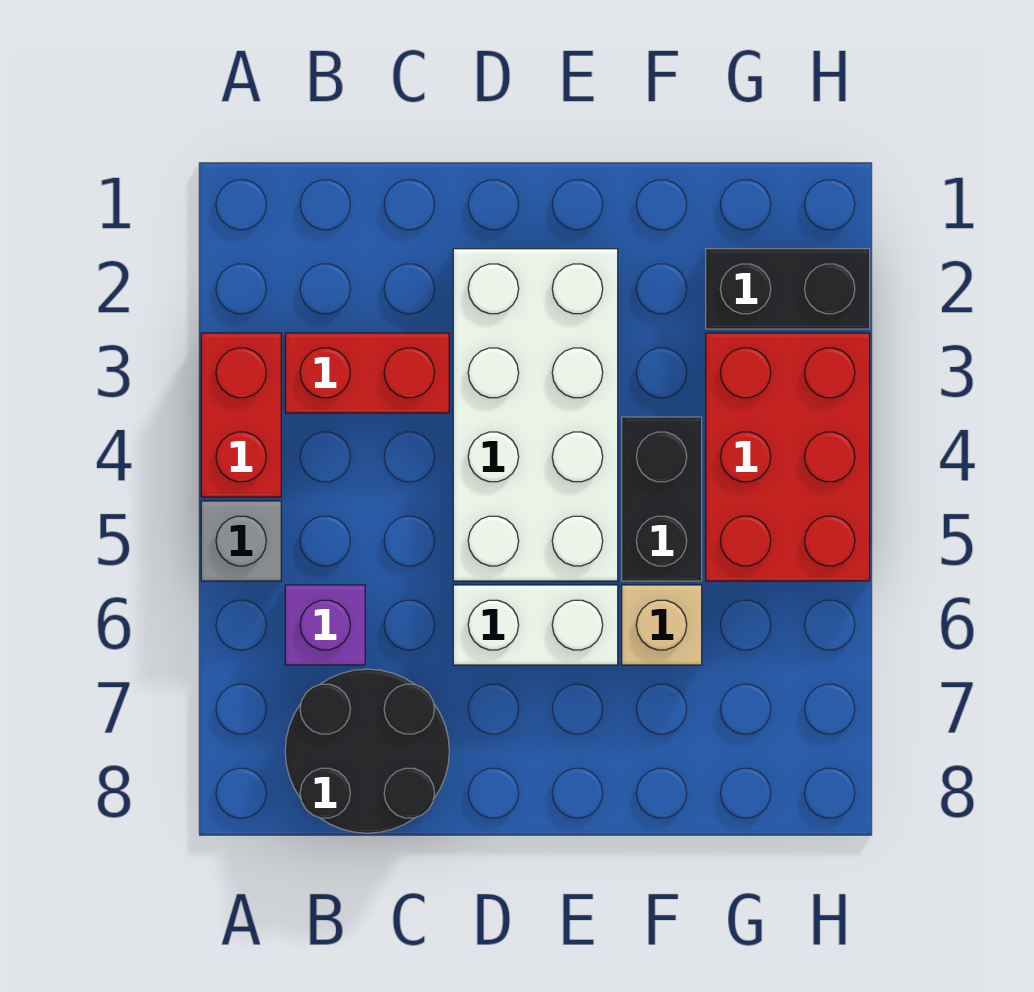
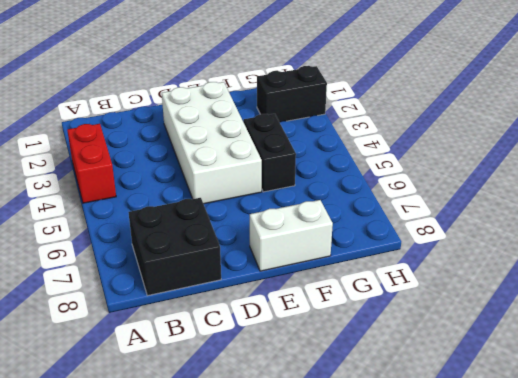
black brick B7:C8 level 1 -> black round brick B7:C8 level 1
white brick E8:F8 level 1 -> white brick D6:E6 level 1
none -> grey brick A5 level 1
none -> red brick B3:C3 level 1

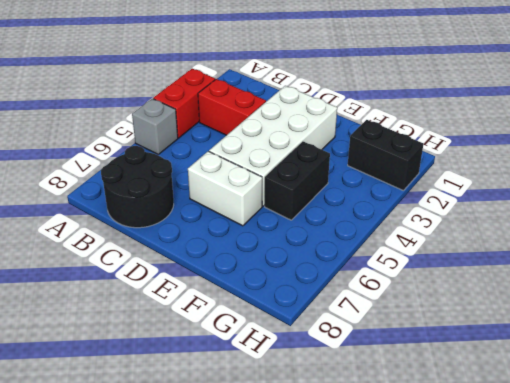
none -> purple brick B6 level 1
none -> tan brick F6 level 1

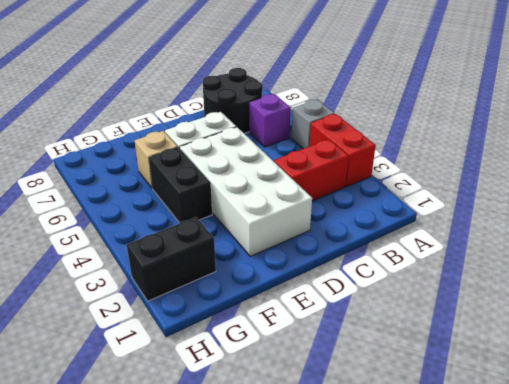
none -> red brick G3:H5 level 1

